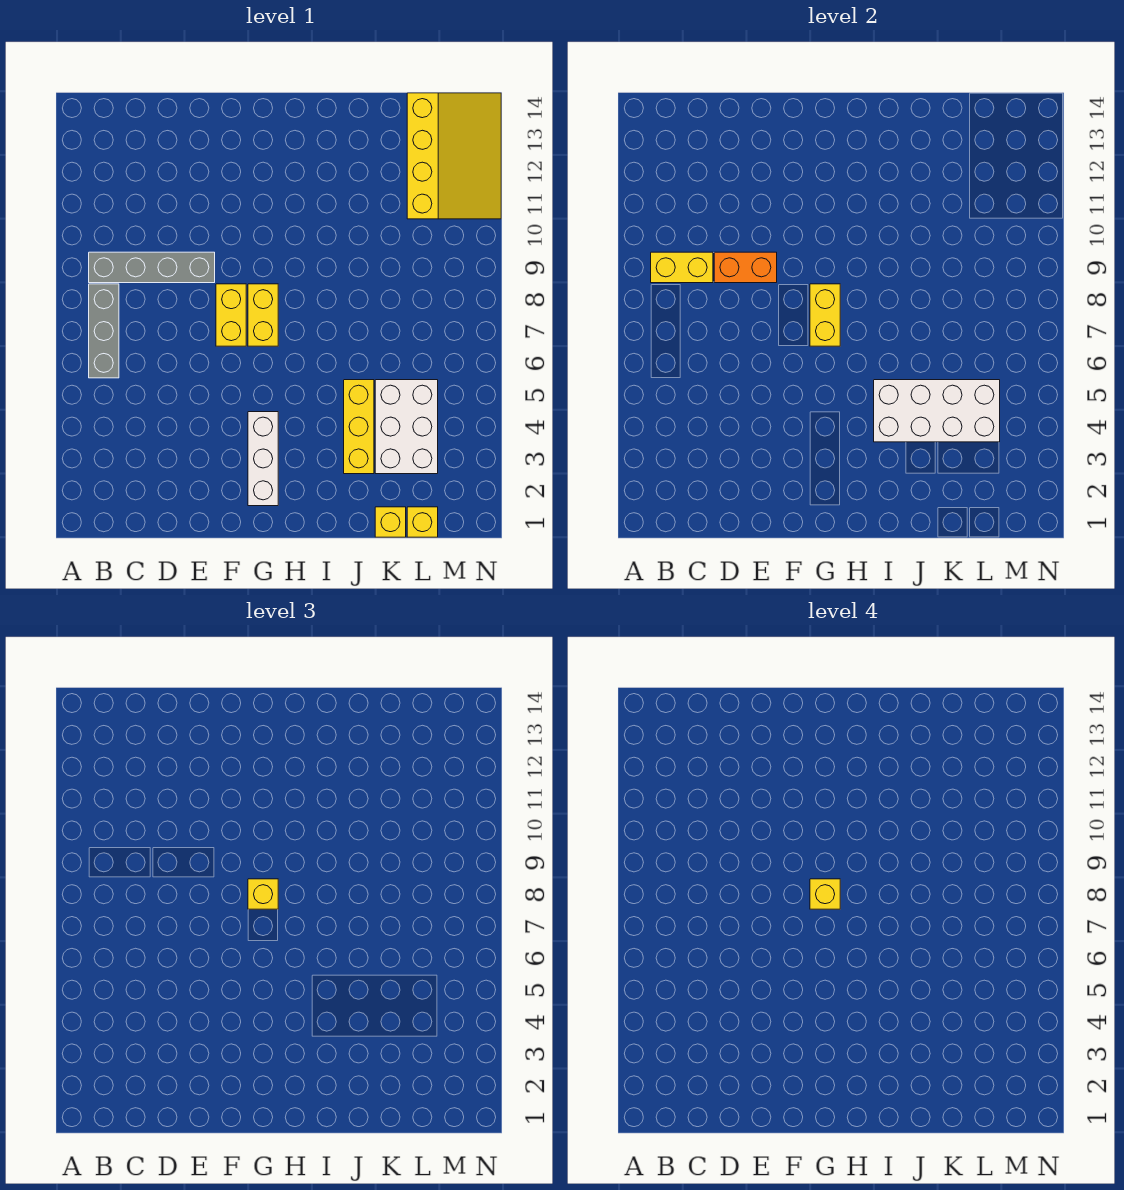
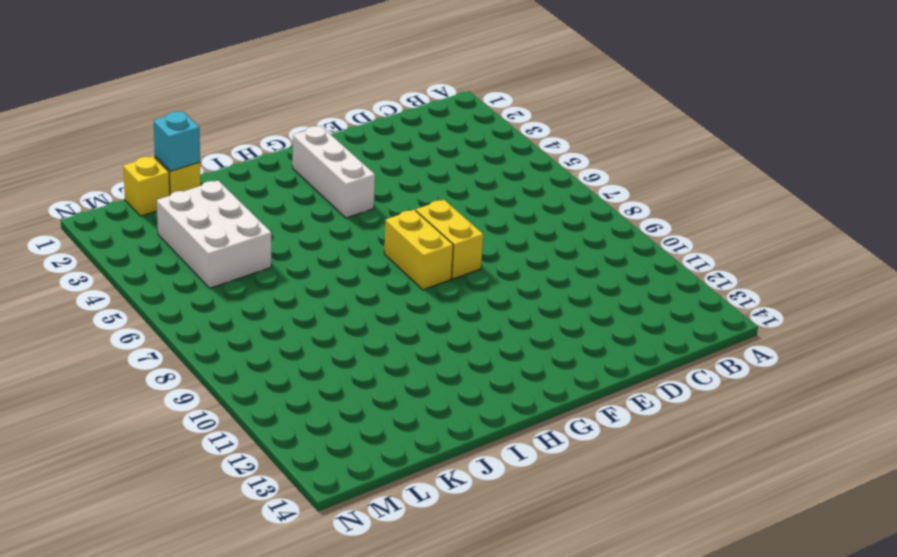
cyan brick K1 level 2 -> none
none -> grey brick B6:B8 level 1
none -> grey brick B9:E9 level 1
none -> yellow brick J3:J5 level 1

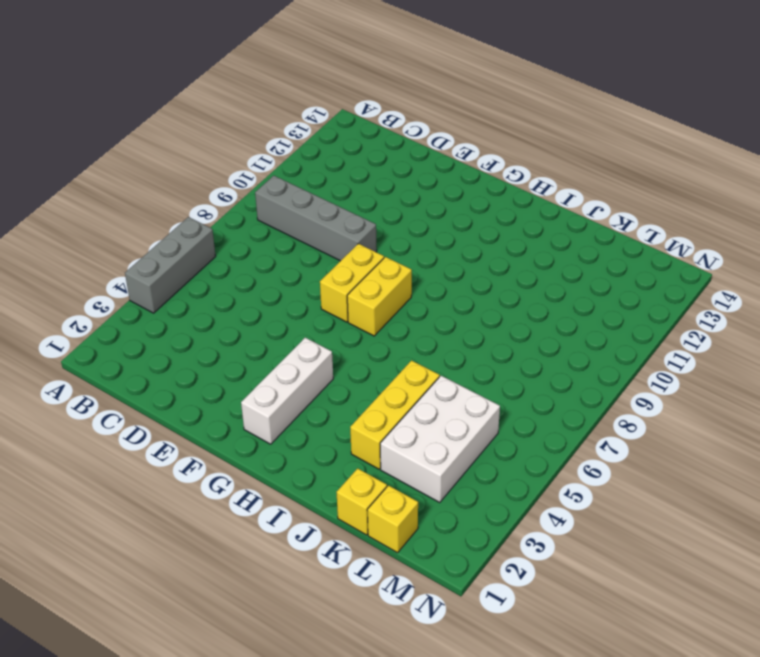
grey brick A4:A6 level 1 -> grey brick B6:B8 level 1
none -> yellow slope L11:N14 level 1 top L
none -> yellow brick B9:C9 level 2
none -> orange brick D9:E9 level 2

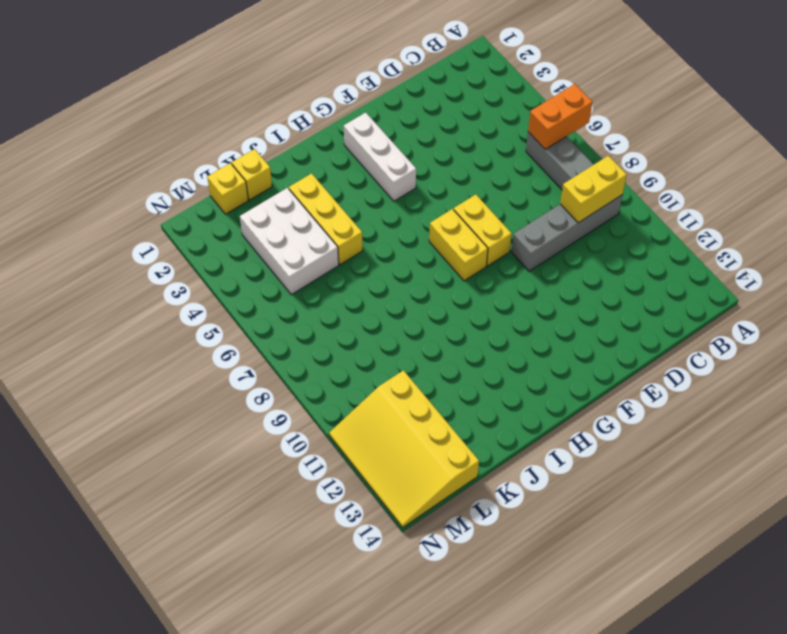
orange brick A6:B6 level 2 -> orange brick D9:E9 level 2
none -> yellow brick G7:G8 level 2
none -> white brick I4:L5 level 2
none -> yellow brick G8 level 3

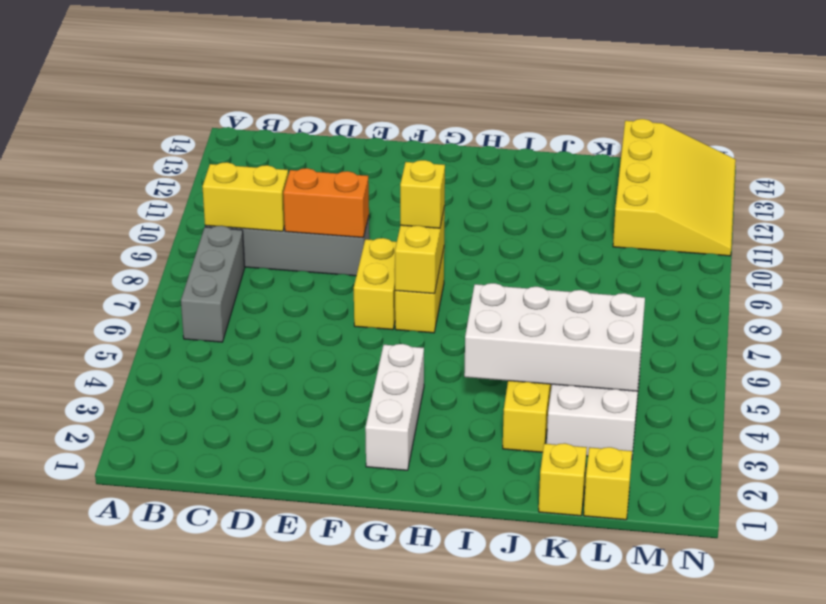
none -> yellow brick G8 level 4

